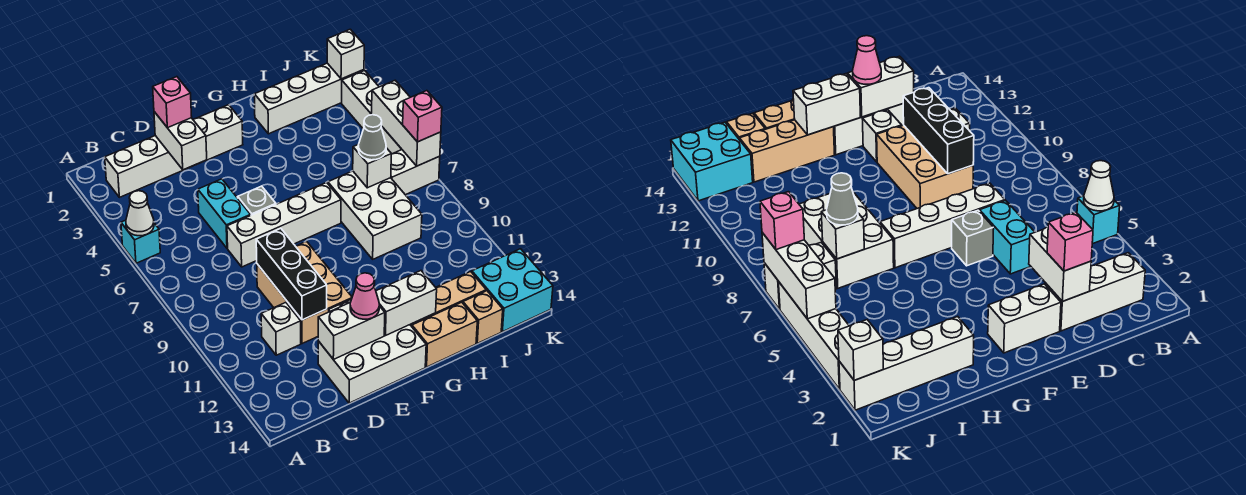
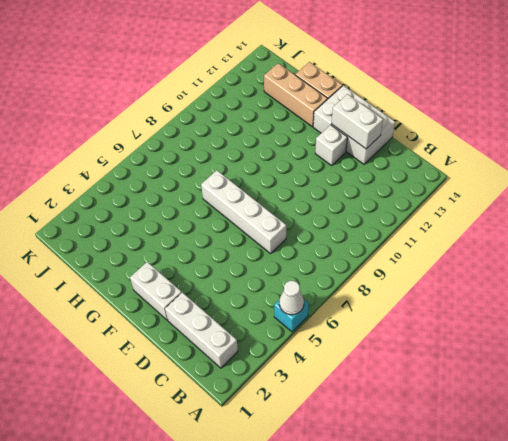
none -> white brick C11 level 1
none -> cyan brick D5:D6 level 1
none -> tan brick D9:E11 level 1
none -> grey brick E6 level 1

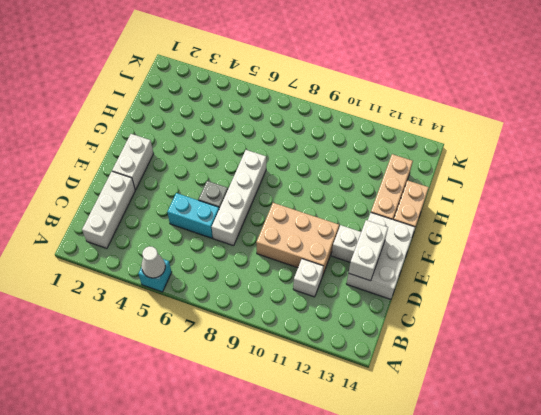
none -> white brick H2:K2 level 1
none -> white brick H7:I9 level 1
none -> tan brick I14 level 1
none -> white brick J7:K7 level 1

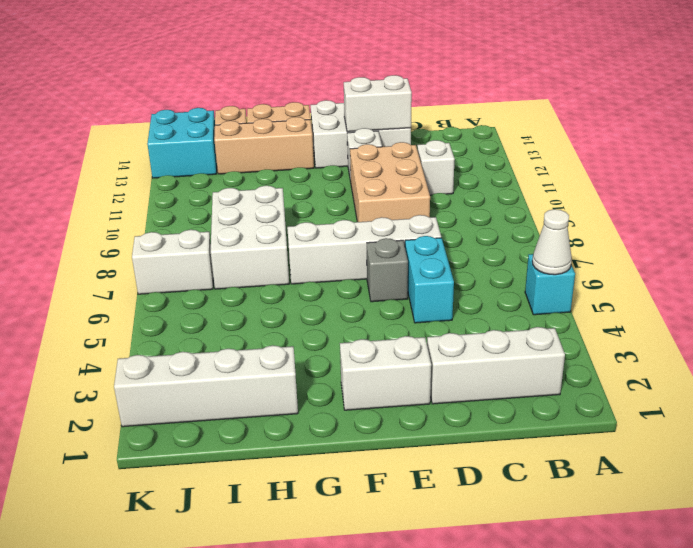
none -> white brick K3:K6 level 1
none -> white brick D2:D3 level 2
none -> black brick D9:D11 level 2
none -> white brick F13:G13 level 2

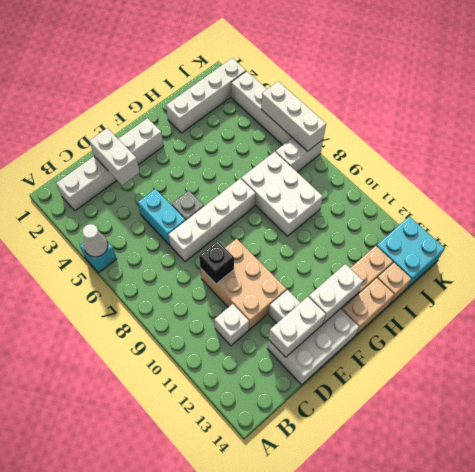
black brick D9 level 2 -> black brick D9:D11 level 2
none -> white brick I7 level 2
none -> white brick K2 level 2
none -> pink brick D2 level 3
none -> pink cone E13 level 3

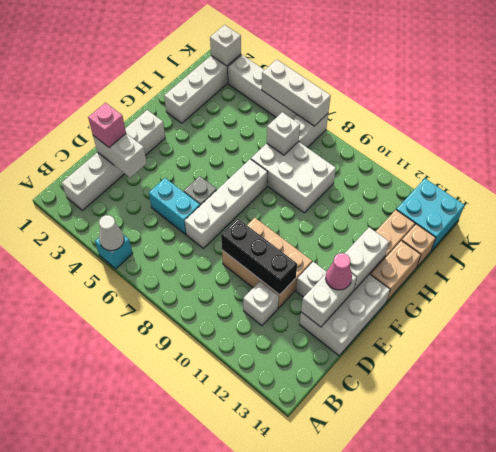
none -> grey cone I7 level 3
none -> pink brick K7 level 3

